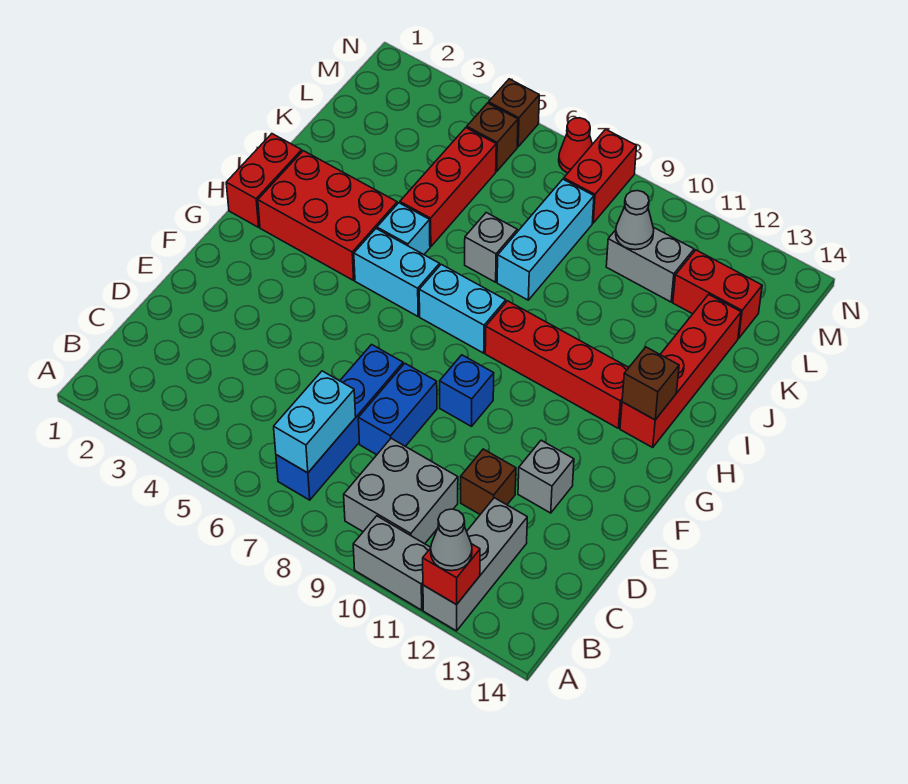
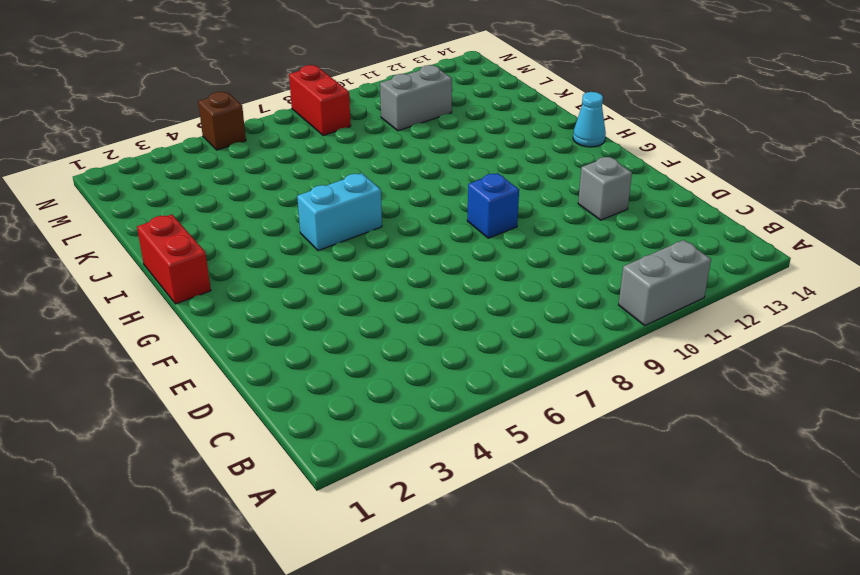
cyan cone H14 level 1 -> none
none -> grey brick A12:C12 level 1
none -> blue brick B7:E7 level 1
none -> grey brick B9:C10 level 1

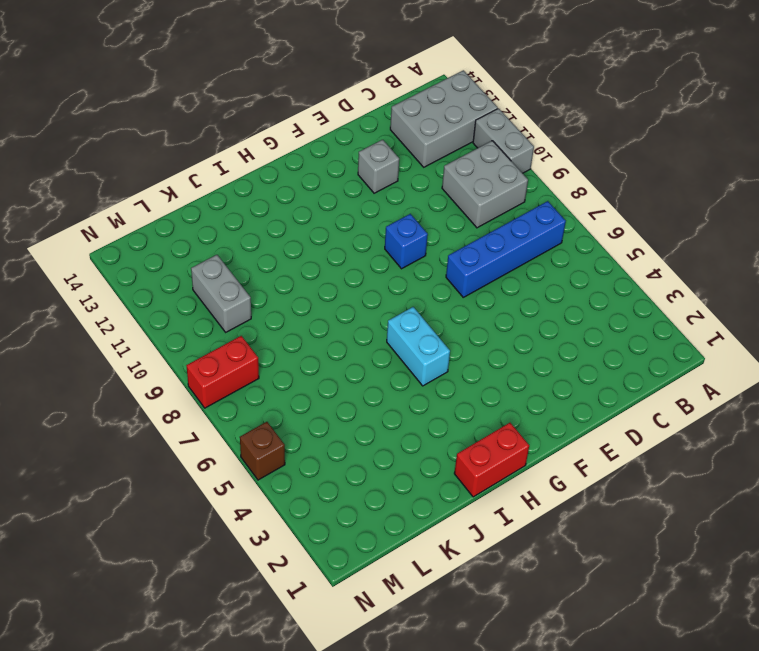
grey brick A12:C13 level 1 -> grey brick A12:C12 level 1
none -> blue brick D8:E8 level 1
none -> brown brick D11 level 1
none -> red brick H2:I4 level 1

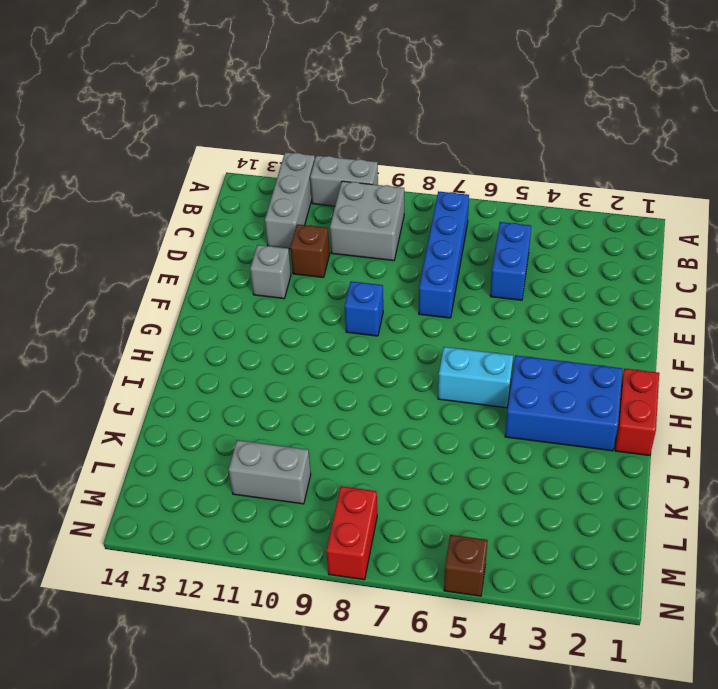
blue brick C5:D5 level 1 -> blue brick D8:E8 level 1
blue brick H2:I4 level 1 -> red brick H2:I4 level 1
none -> cyan brick H7:H8 level 1
none -> red brick H9:H12 level 1
none -> red brick H13:K13 level 1

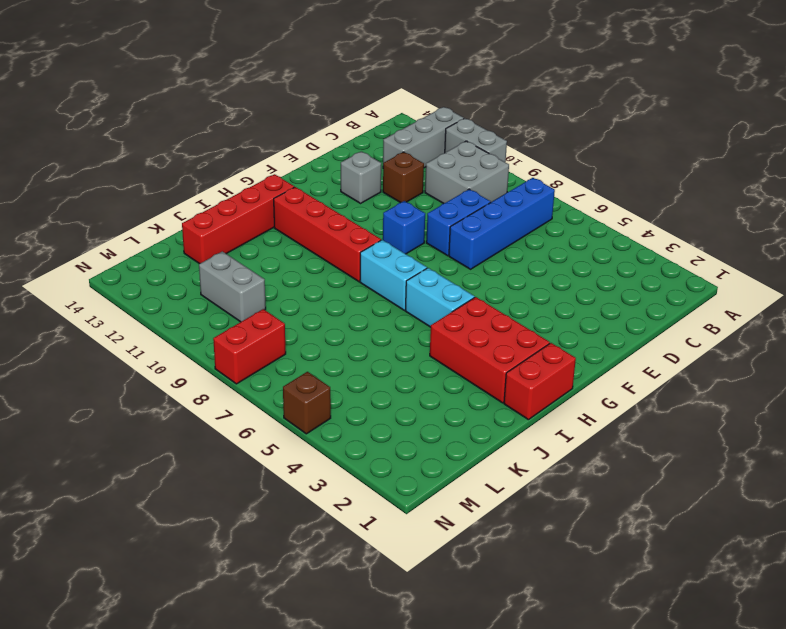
none -> cyan brick I5 level 1
none -> red brick J5:L5 level 1
none -> grey brick J7 level 1

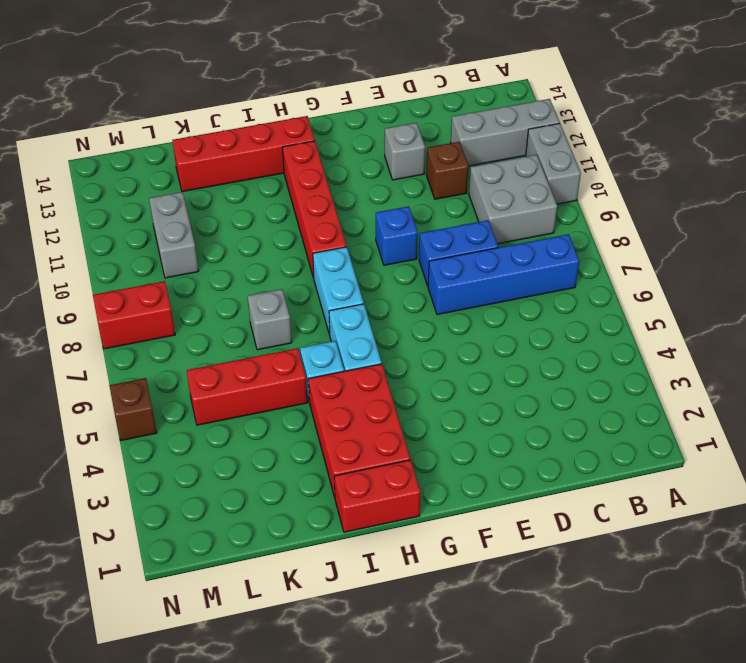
none -> cyan brick J8:L8 level 1
none -> red brick L12:L13 level 1
none -> brown brick M5 level 1

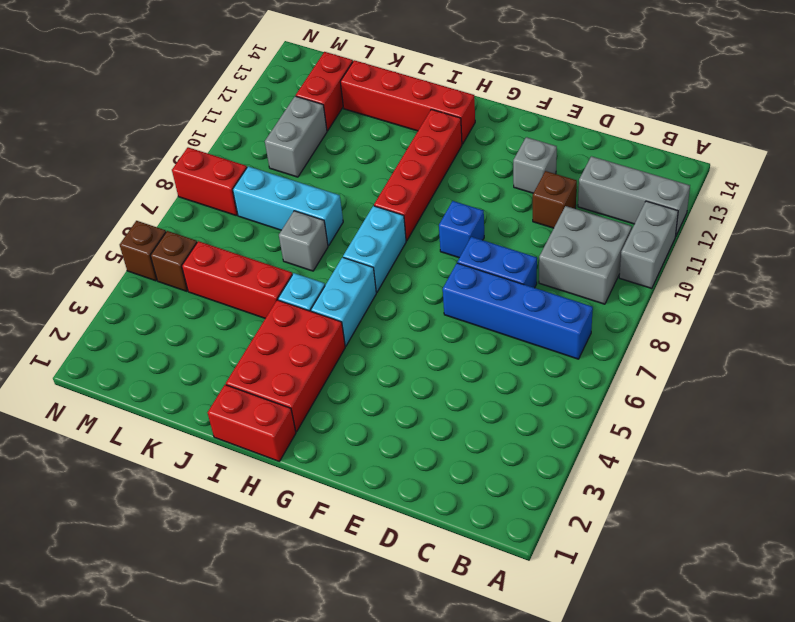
none -> red cone N7 level 1
none -> red brick A12 level 2
none -> cyan brick B7:C7 level 2

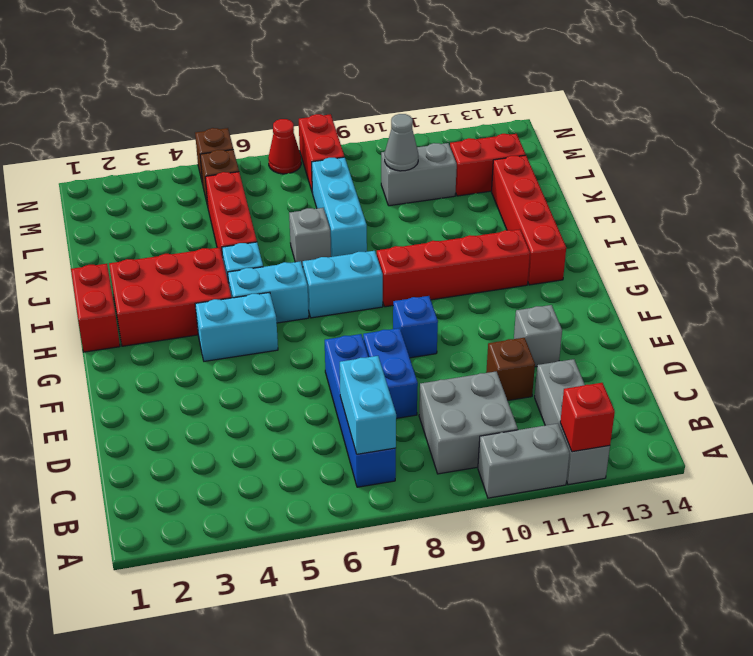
cyan brick G4:G5 level 1 -> none
none -> brown brick H13 level 2
none -> grey cone A12 level 3

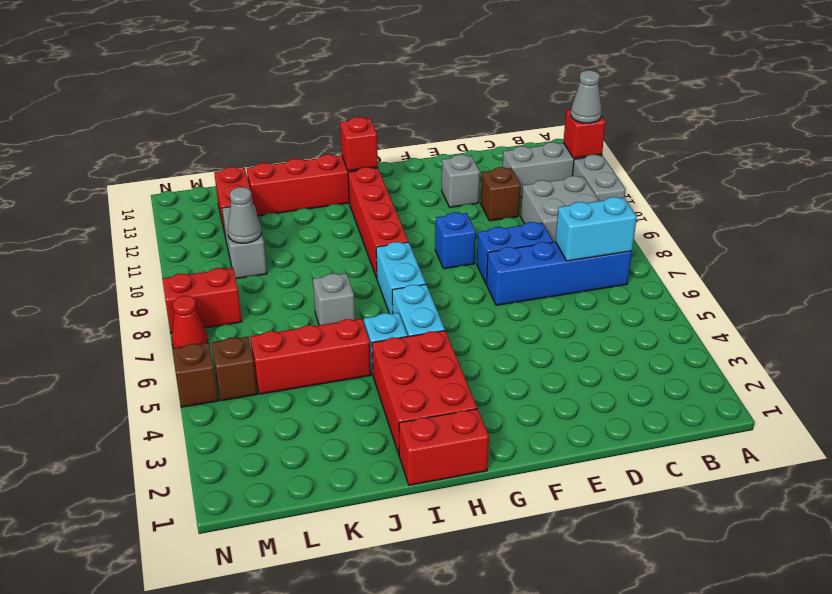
red brick H13 level 2 -> brown brick H13 level 2
none -> cyan brick J8:L8 level 1

